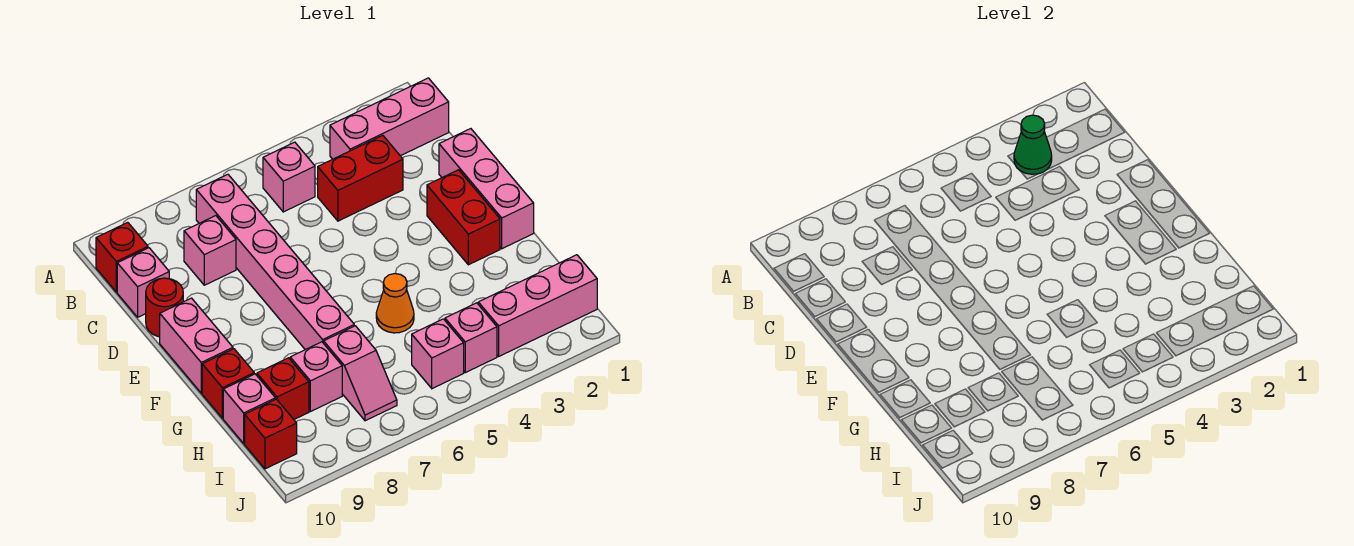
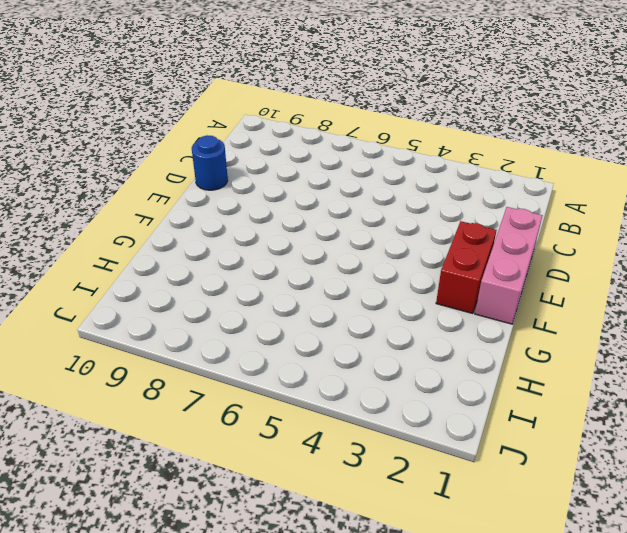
blue round brick D10 level 1 -> red round brick D10 level 1
none -> pink brick B1:B3 level 1
none -> pink brick B5 level 1
none -> pink brick B7:G7 level 1

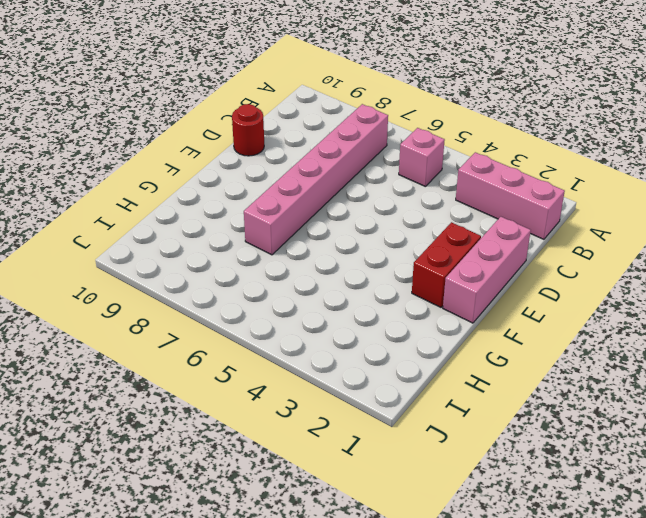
none -> red brick B10 level 1
none -> red brick C3:C4 level 1
none -> pink brick C8 level 1

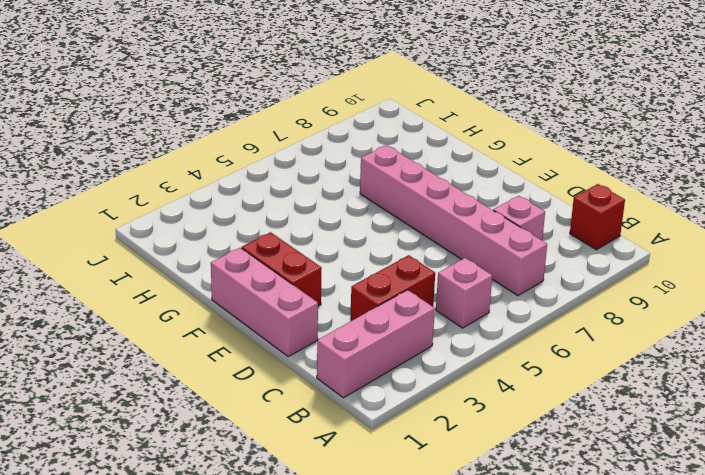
none -> pink brick C10 level 1
none -> red round brick D10 level 1
none -> pink brick E10:F10 level 1

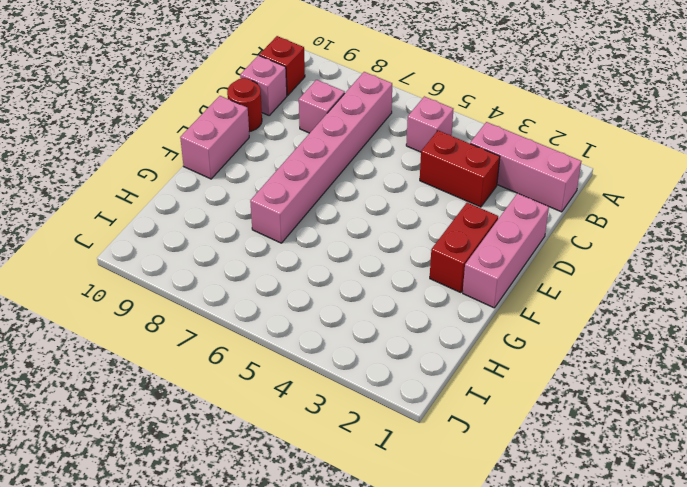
none -> orange cone G5 level 1
none -> red brick G10 level 1
none -> pink slope H7:I7 level 1 top H

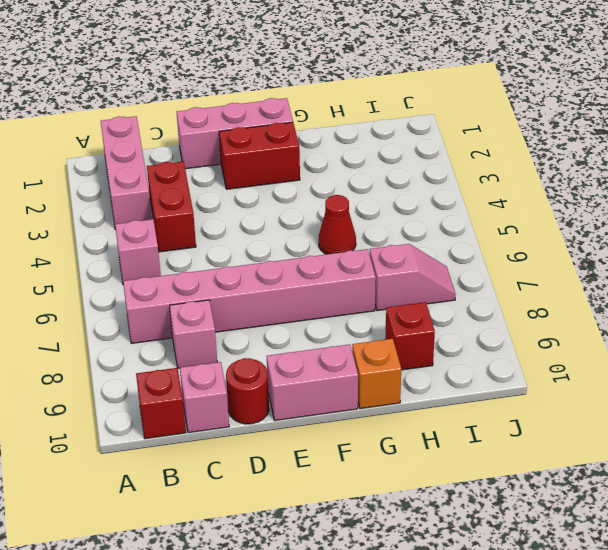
red cone G5 level 1 -> orange cone G5 level 1
orange brick G10 level 1 -> red brick G10 level 1
none -> pink brick H8 level 1
none -> pink brick H10 level 1
none -> pink brick I1:I3 level 1

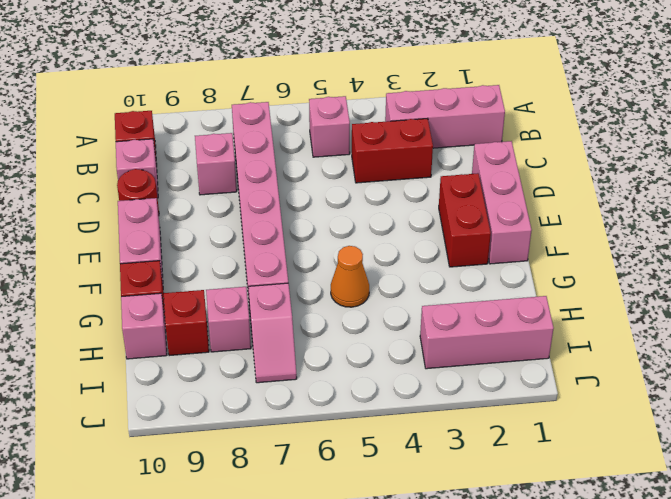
none -> pink brick I4 level 1
none -> pink brick I5 level 1
none -> red brick I10 level 1

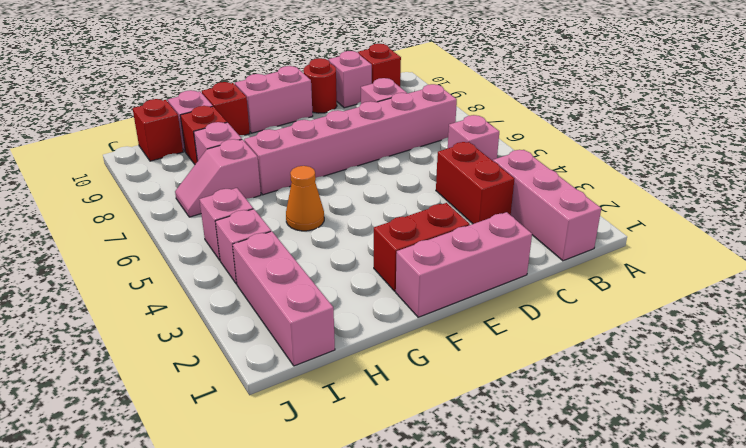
none -> green cone B3 level 2

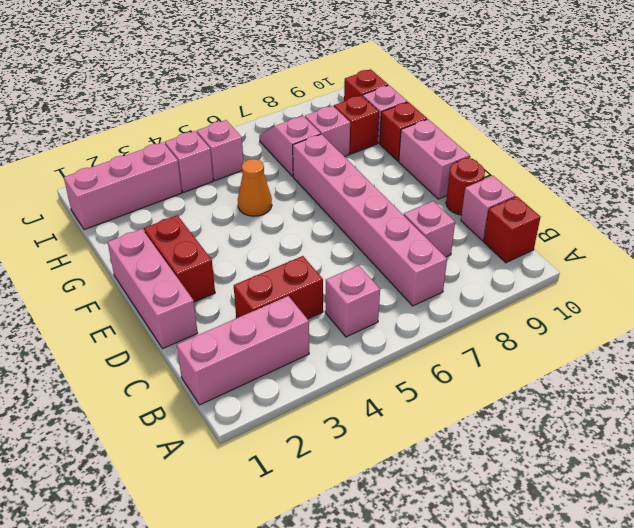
none -> green cone B3 level 2

